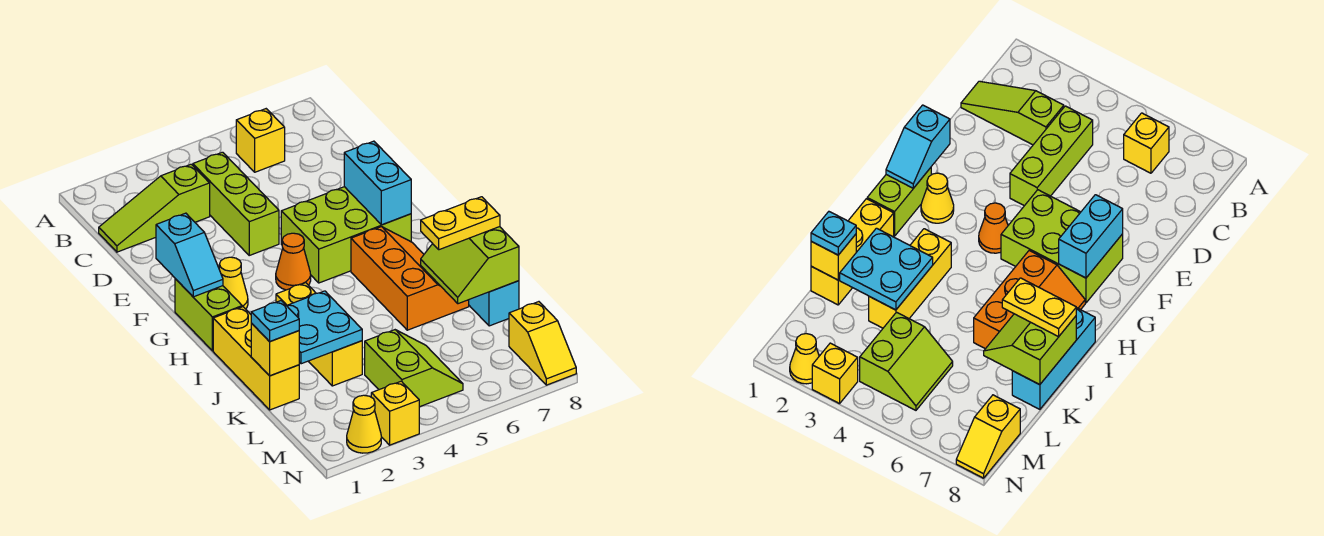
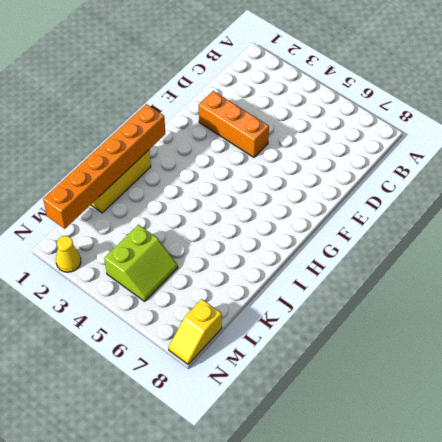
orange brick E2:E4 level 1 -> lime brick C4:E4 level 1
orange brick H1:M1 level 2 -> yellow brick K1 level 2
none -> yellow brick B6 level 1
none -> lime slope C1:C3 level 1 top 3
none -> lime brick F5:G7 level 1

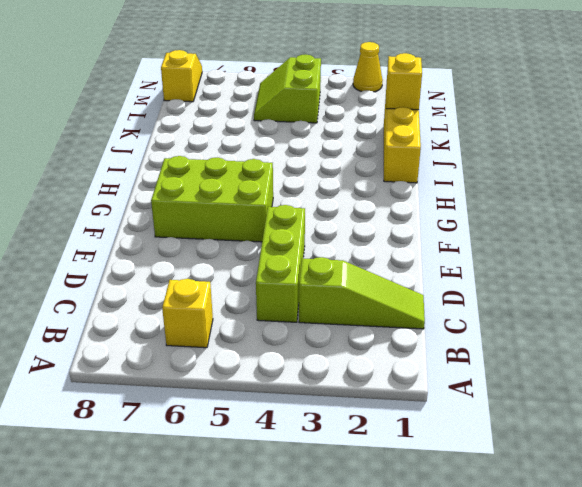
none -> lime brick G1:H1 level 1
none -> yellow cone G2 level 1
none -> orange cone G4 level 1

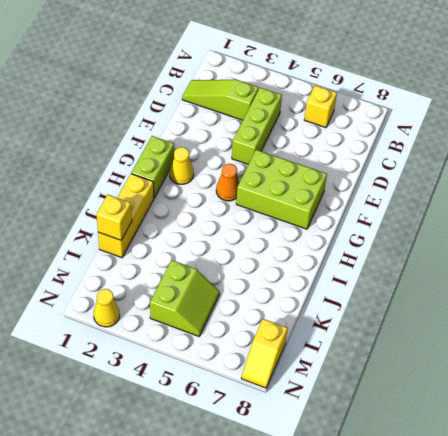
none -> orange slope H6:J7 level 1 top 6
none -> yellow brick I3:K3 level 1
none -> cyan brick I8:K8 level 1

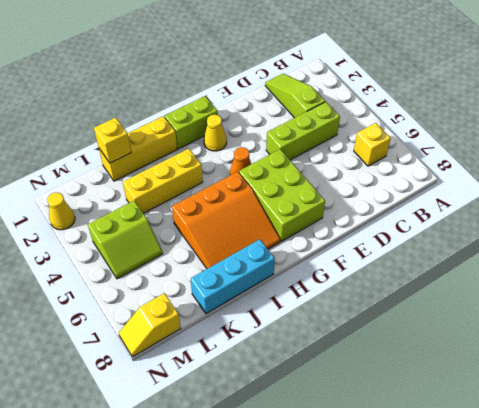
orange slope H5:J7 level 1 top 5 -> orange slope H6:J7 level 1 top 6
none -> yellow brick N3 level 1
none -> cyan slope F1:G1 level 2 top F
none -> cyan brick F7:G7 level 2

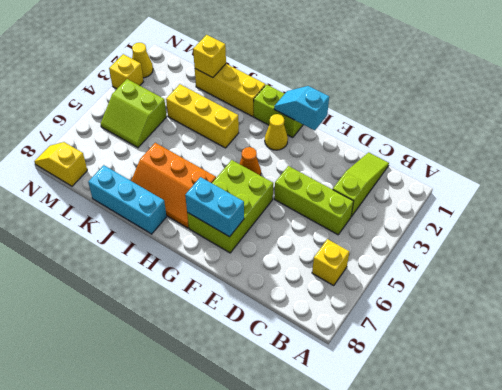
none -> cyan plate J2:K3 level 2
none -> lime slope J7:K8 level 2 top 8
none -> yellow plate J7:J8 level 3

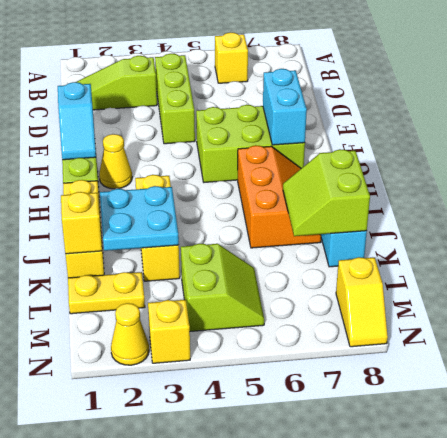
yellow plate L1:L2 level 1 -> yellow plate J7:J8 level 3
none -> orange cone G4 level 1
none -> cyan plate K1 level 3

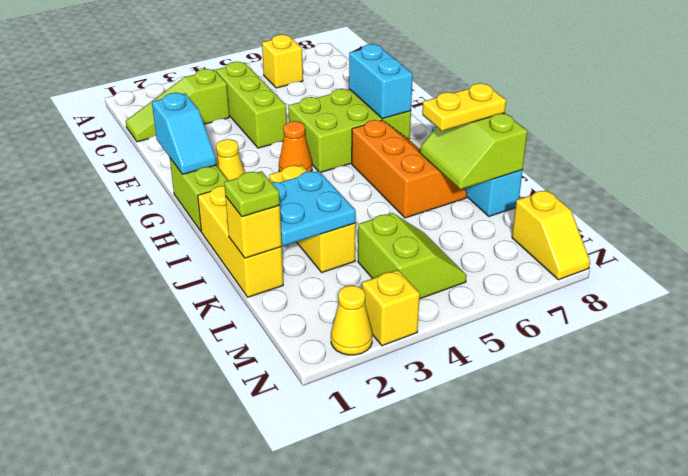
lime plate K1 level 3 -> cyan plate K1 level 3

